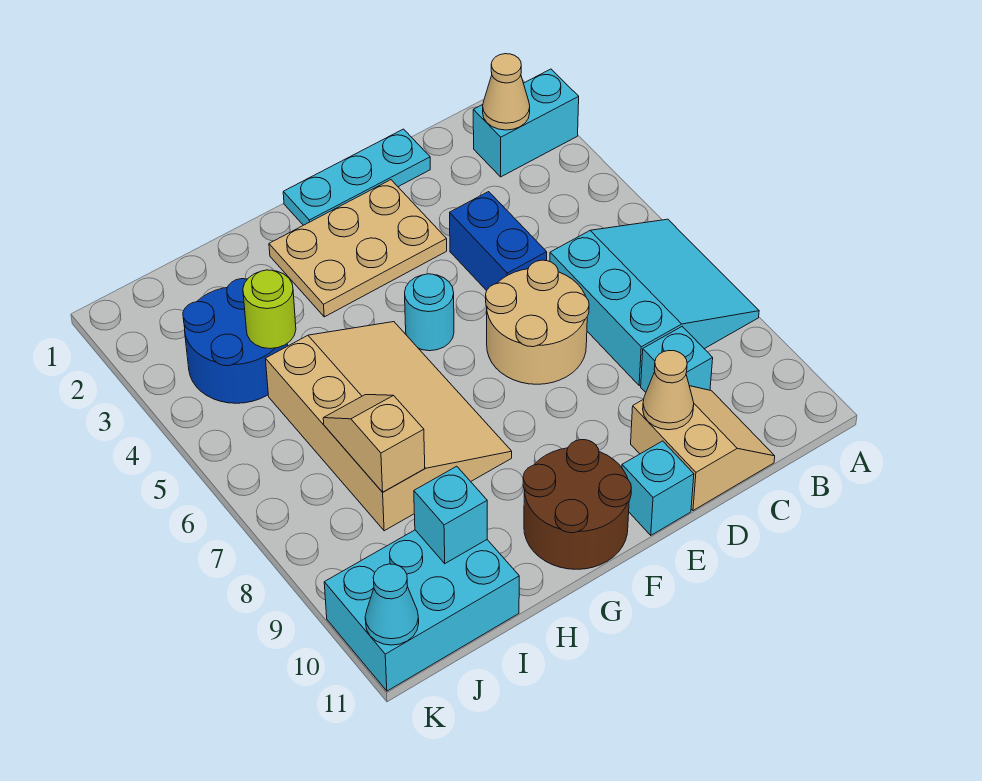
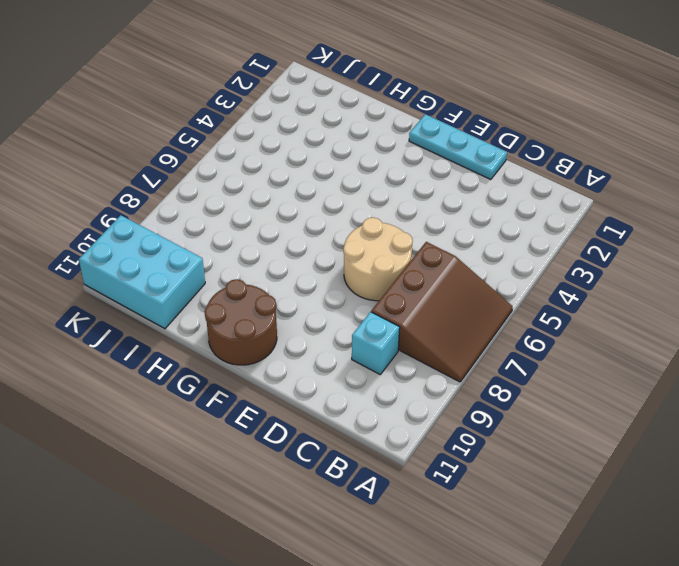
brown slope A6:C8 level 1 top C -> cyan slope A6:C8 level 1 top C
none -> cyan brick A2:B2 level 1
none -> tan slope C10:D11 level 1 top D
none -> blue brick D4:D5 level 1

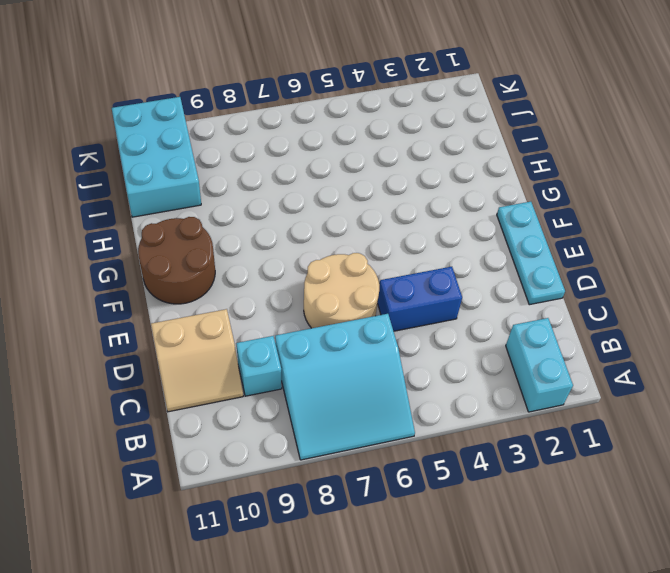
none -> tan plate E2:G3 level 1
none -> cyan brick E11 level 1
none -> cyan round brick F5 level 1

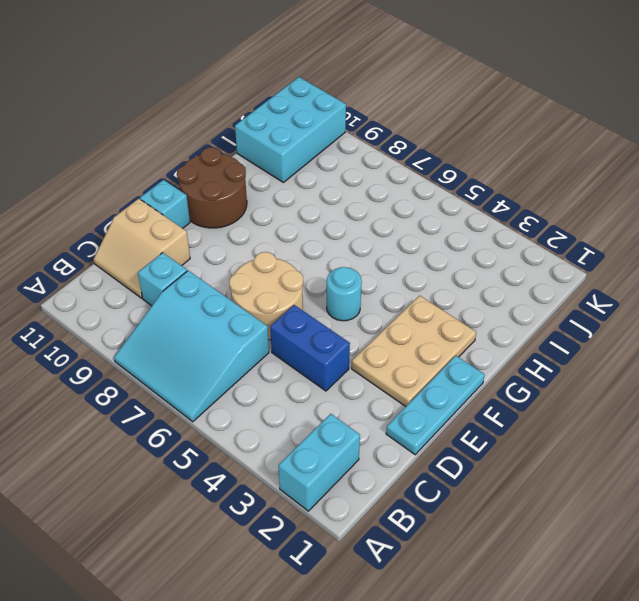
none -> tan slope G5:I8 level 1 top I
none -> blue round brick I3:J4 level 1
none -> tan cone B2 level 2

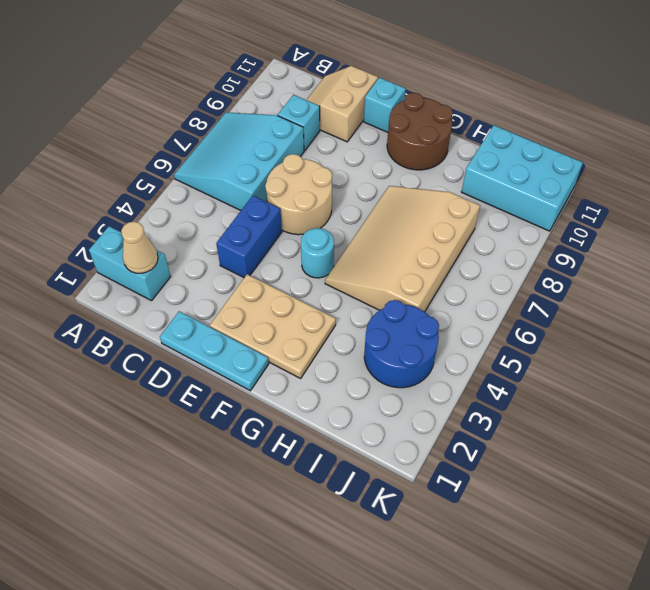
none -> tan cone D10 level 2
none -> lime round brick I4 level 2
none -> tan slope I7:I8 level 2 top 8

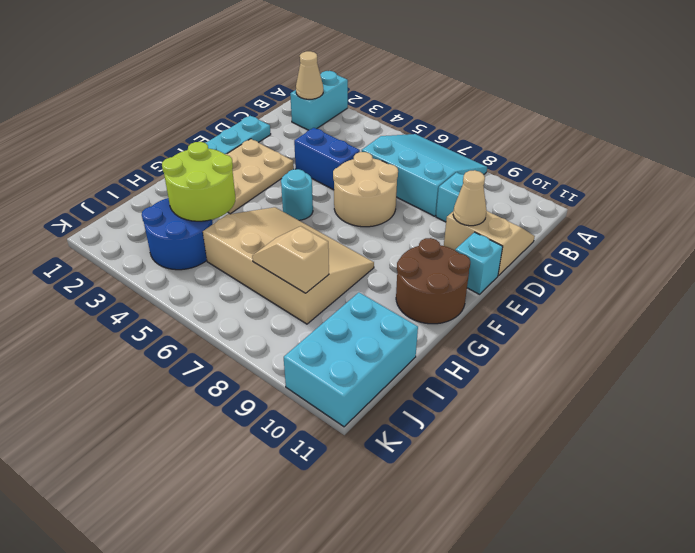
lime round brick H3:I4 level 2 -> lime round brick I4 level 2
none -> cyan brick I10 level 2
none -> cyan cone K11 level 2

